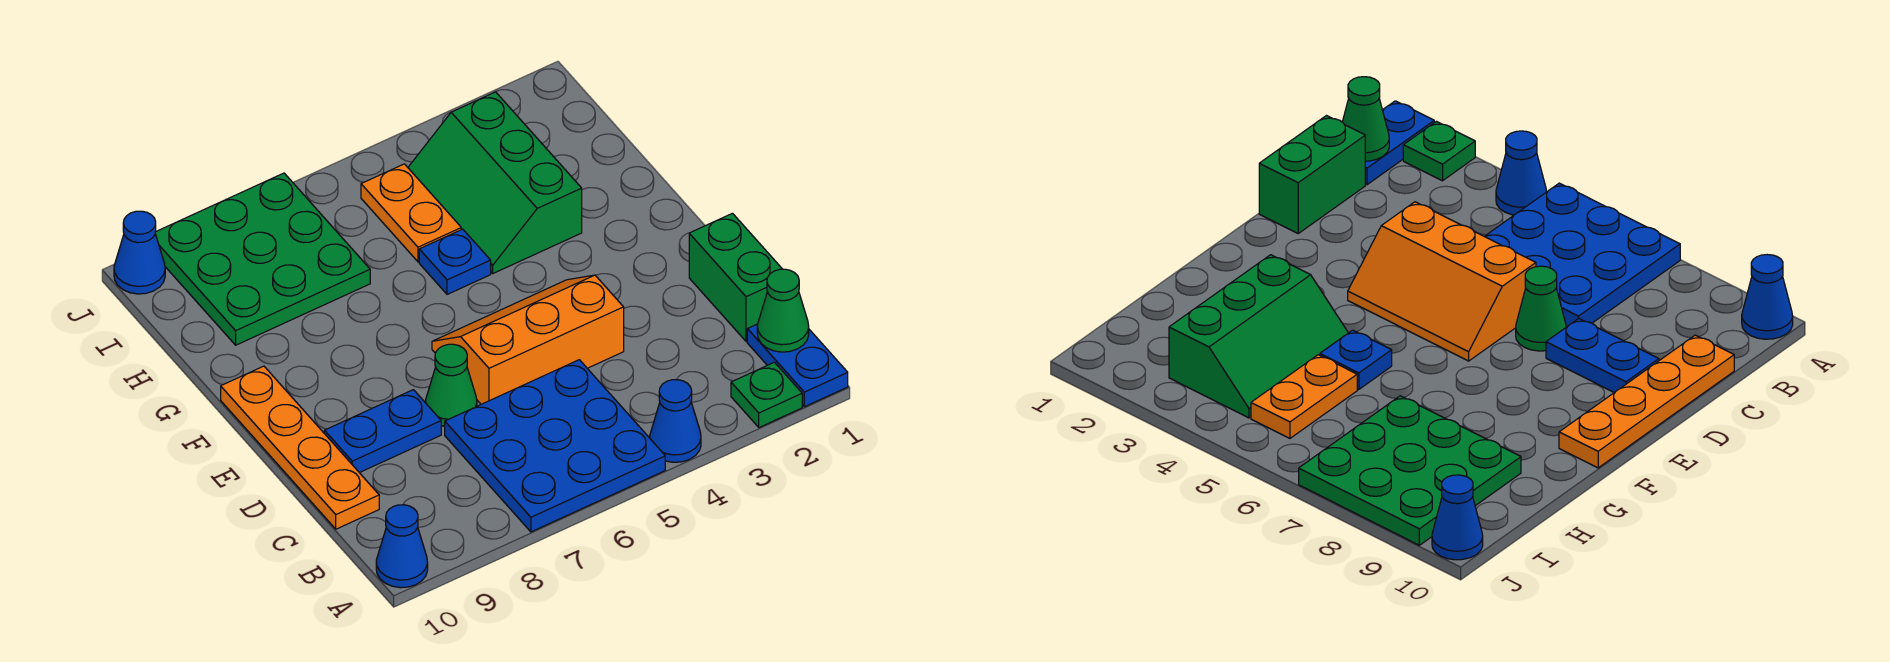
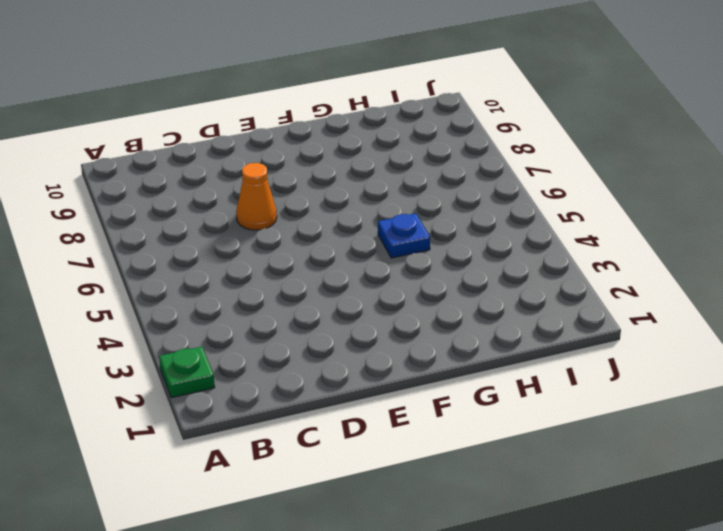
orange cone D7 level 1 -> green cone D7 level 1
none -> blue plate A1:B1 level 1
none -> blue cone A4 level 1
none -> blue plate A5:C7 level 1

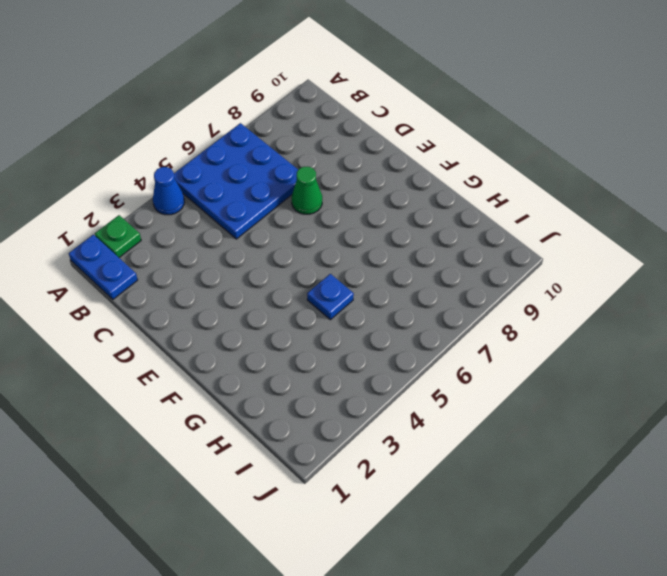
none -> blue cone A10 level 1
none -> green brick C1:D1 level 1
none -> orange plate C10:F10 level 1

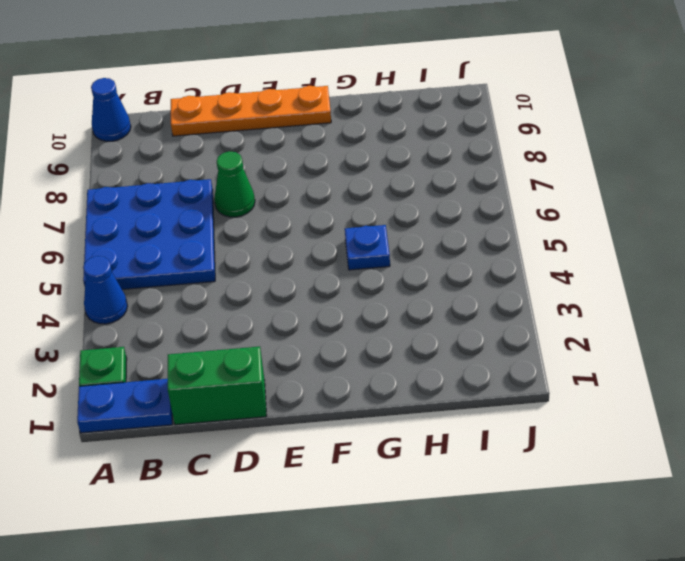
none -> orange slope D4:E6 level 1 top D
none -> blue plate D8:D9 level 1
none -> green slope G3:I4 level 1 top 3

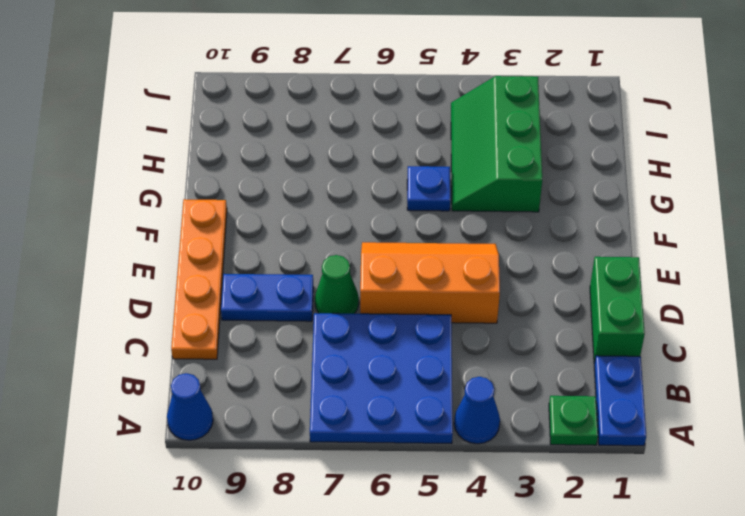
none -> orange plate H5:I5 level 1
none -> green plate H7:J9 level 1
none -> blue cone J10 level 1

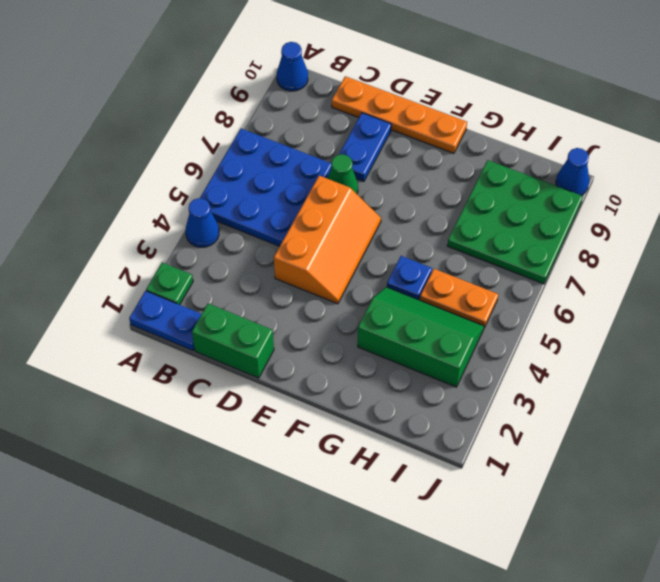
none -> green cone B1 level 2

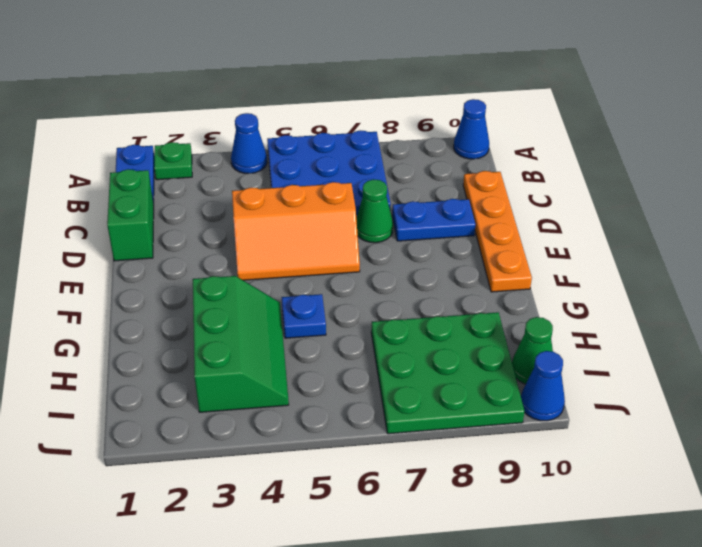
green cone I10 level 1 -> green cone B1 level 2
none -> orange plate H5:I5 level 1

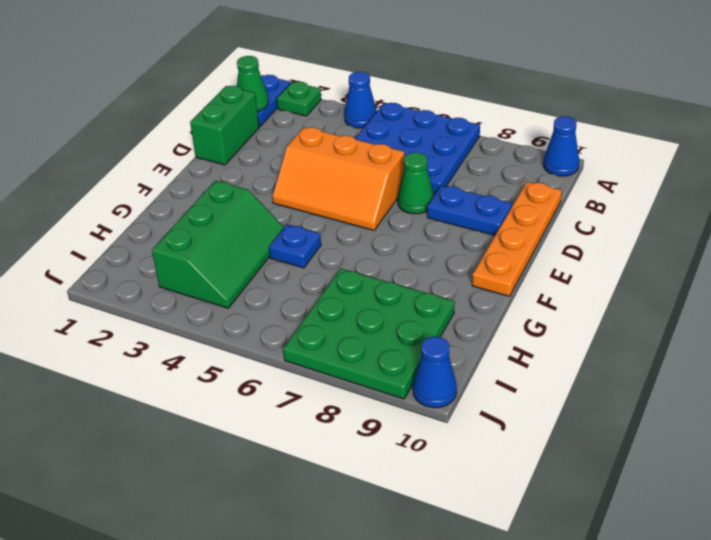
none -> orange plate H5:I5 level 1

